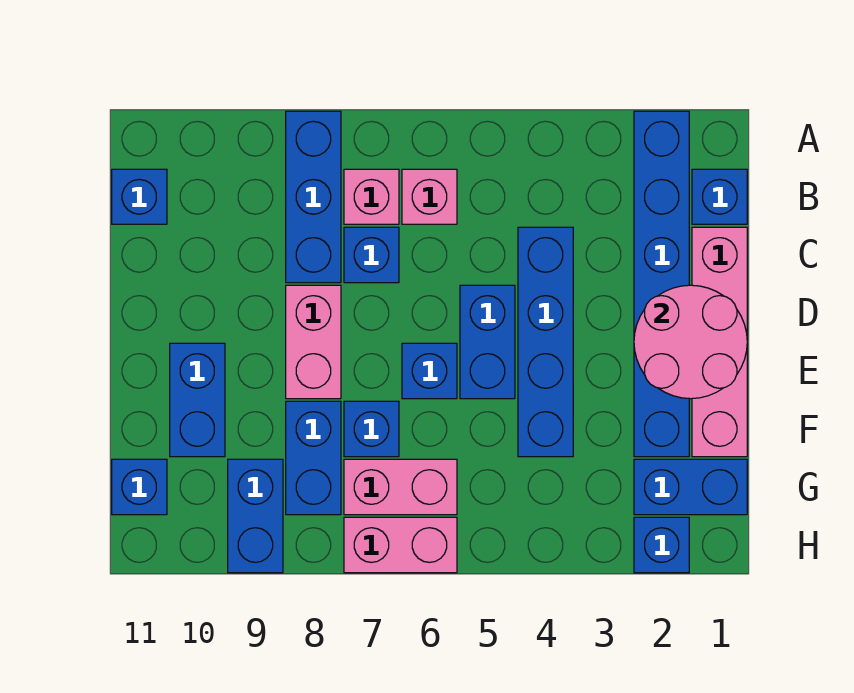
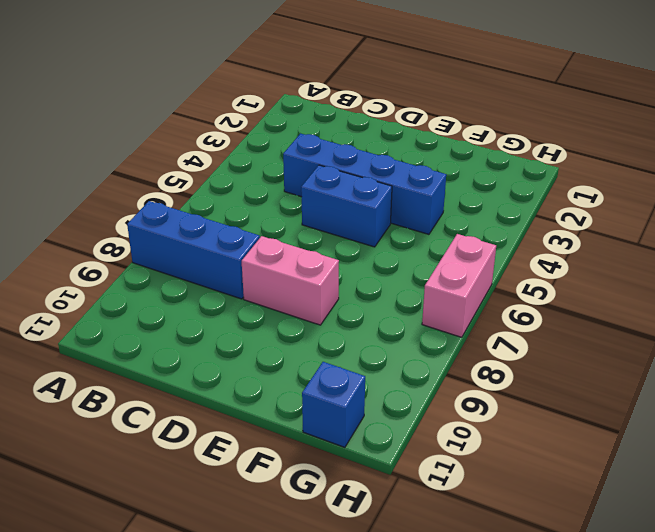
none -> blue brick A2:F2 level 1
none -> blue brick B1 level 1
none -> pink brick B6 level 1

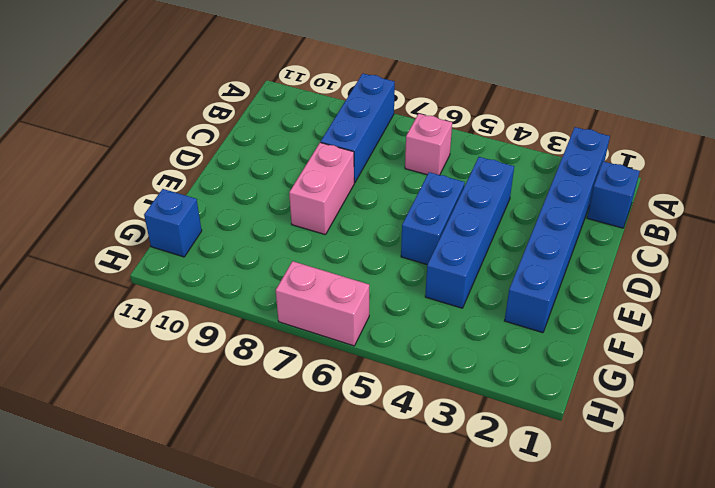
none -> pink brick B7 level 1
none -> blue brick B11 level 1
none -> pink brick C1:F1 level 1

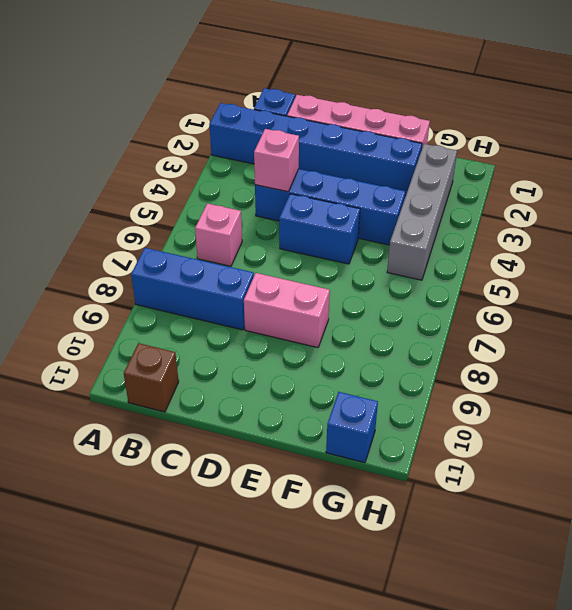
brown brick B11 level 1 -> blue brick B11 level 1
pink brick C4 level 2 -> pink brick B7 level 1
grey brick G2:G5 level 1 -> blue brick G1:G2 level 1
none -> blue brick C7 level 1
none -> blue brick E6 level 1
none -> blue brick E10:F10 level 1

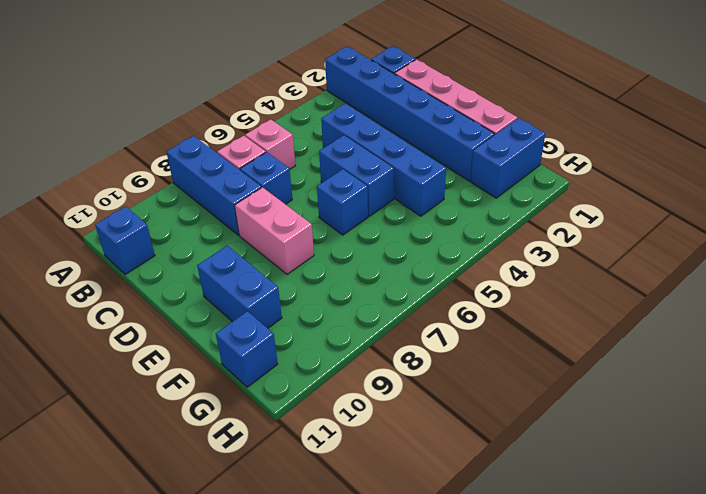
none -> blue brick F7 level 1
none -> blue brick F8:G8 level 1
none -> pink brick G6:G7 level 1

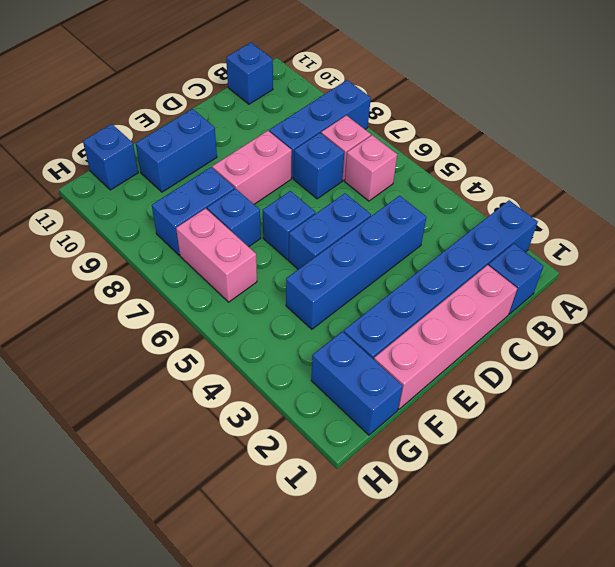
none -> blue brick G9:H9 level 1
none -> blue brick H2 level 1
none -> pink brick H6:H7 level 1

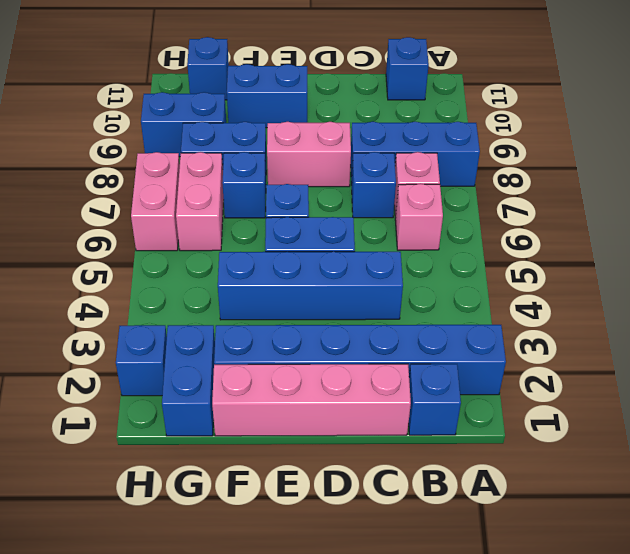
none -> pink round brick D1:E2 level 2

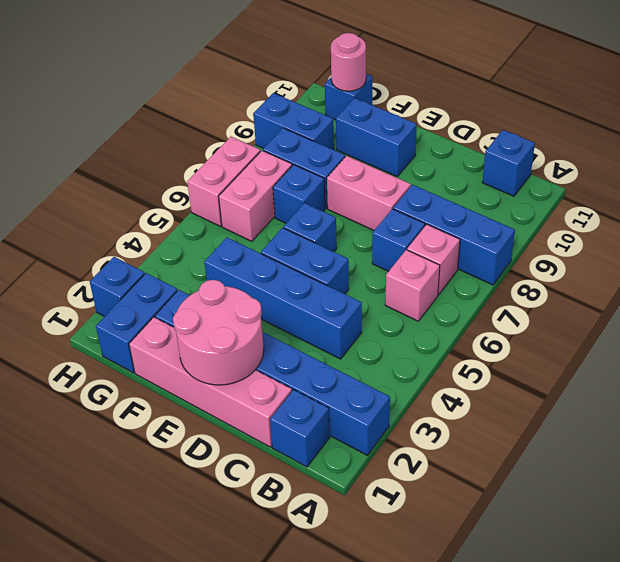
pink round brick G11 level 2 -> none

